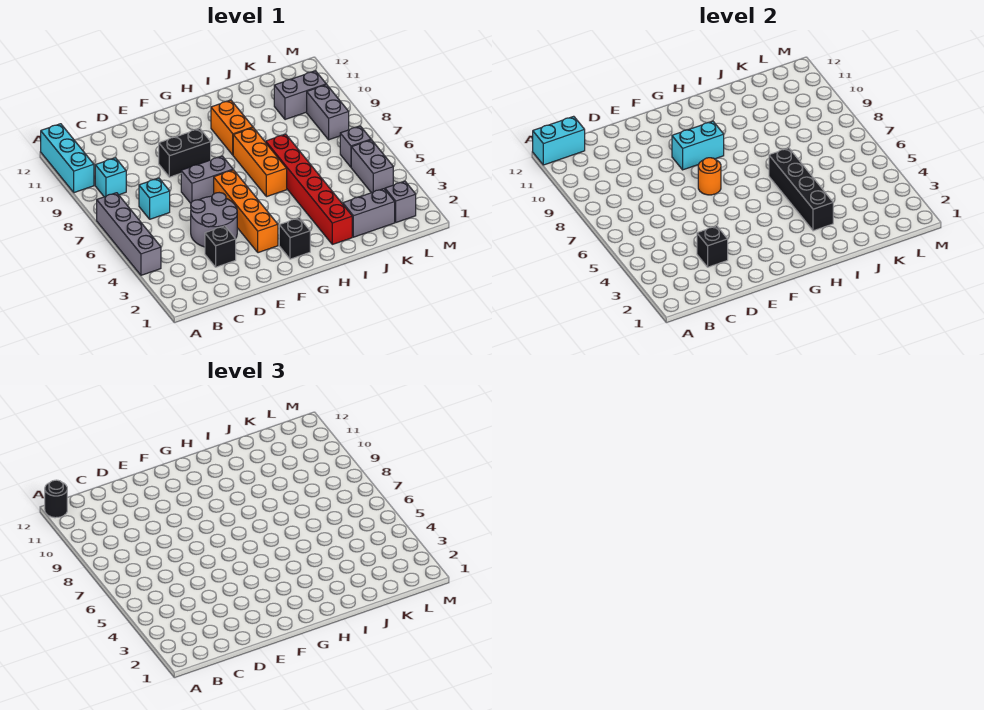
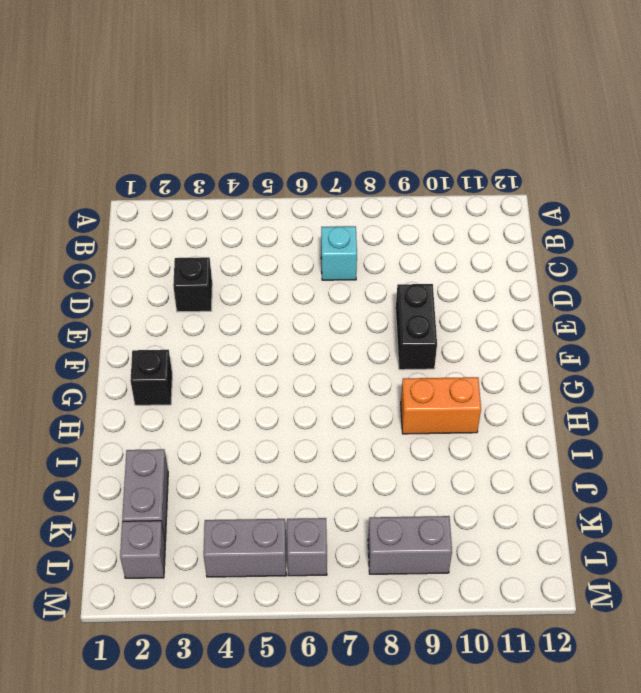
none -> grey brick A4:A7 level 1
none -> cyan brick A10:A12 level 1
none -> cyan brick B9 level 1

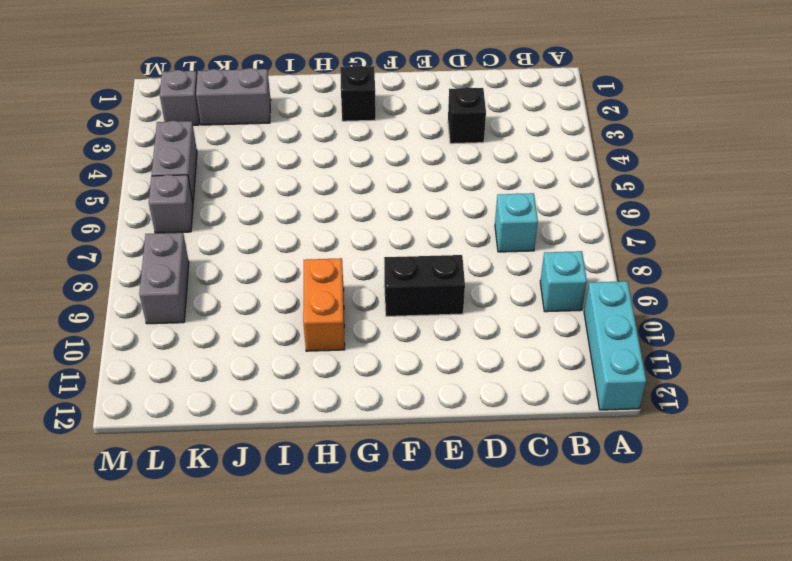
none -> grey brick A4:A7 level 1
none -> grey round brick D4:E5 level 1
none -> grey brick E7:F7 level 1

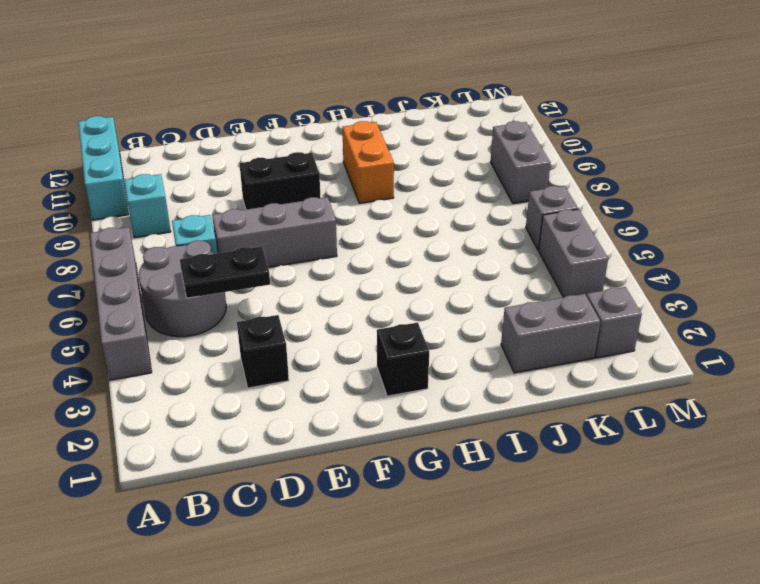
grey round brick B5:C6 level 1 -> grey round brick D4:E5 level 1
black plate C5:D5 level 2 -> none
grey brick D7:F7 level 1 -> grey brick E7:F7 level 1
none -> orange brick F3:F6 level 1
none -> orange brick H6:H8 level 1
none -> red brick I2:I7 level 1

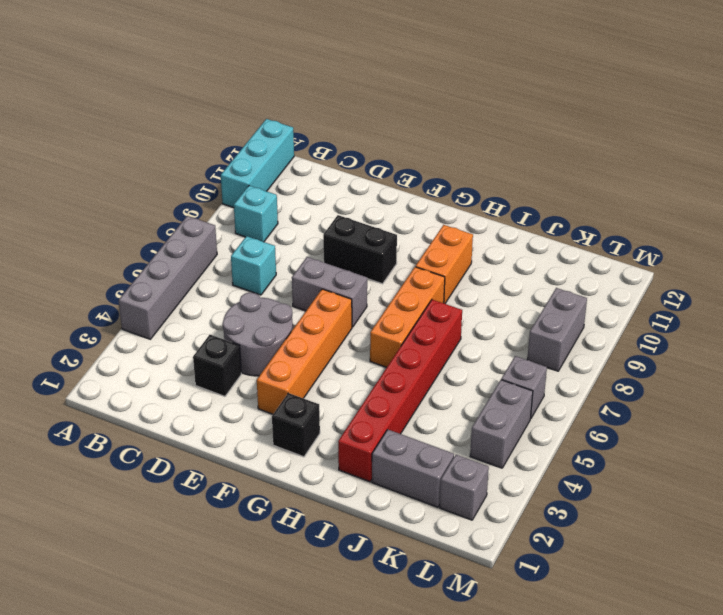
none -> grey brick K10:L10 level 1
none -> cyan brick A12:B12 level 2
none -> black brick D3 level 2

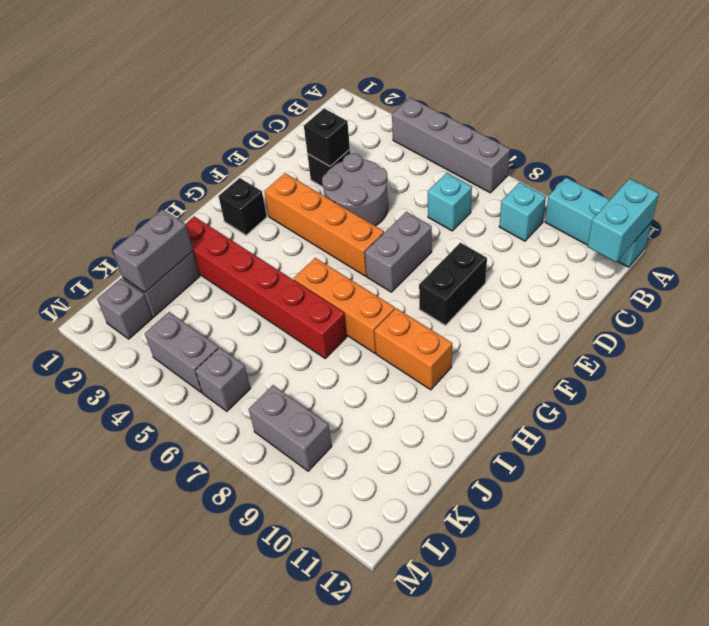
grey brick J2:K2 level 2 -> grey brick K10:L10 level 1
none -> orange round brick F7 level 2
none -> cyan brick F9:G9 level 2
none -> black brick I3:I6 level 2

